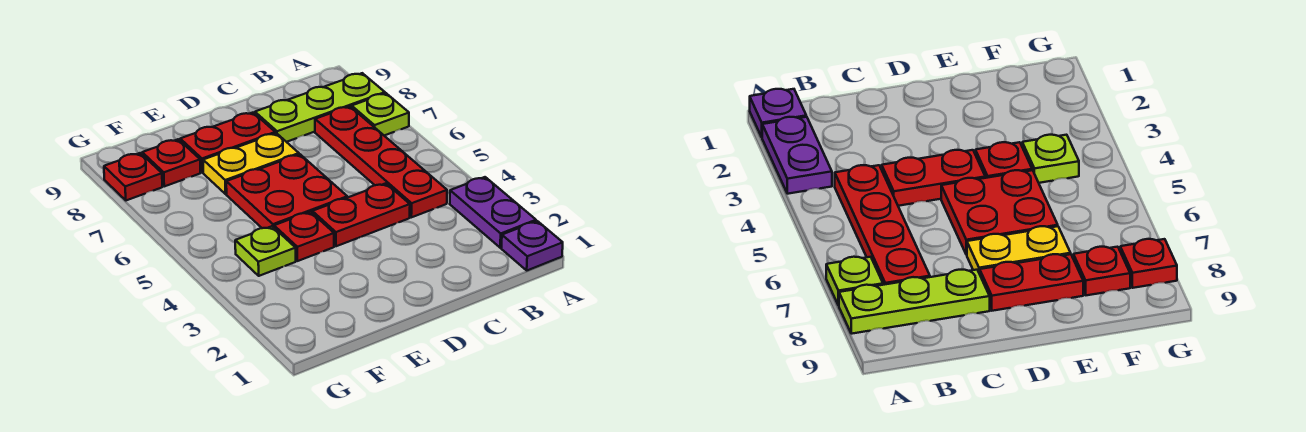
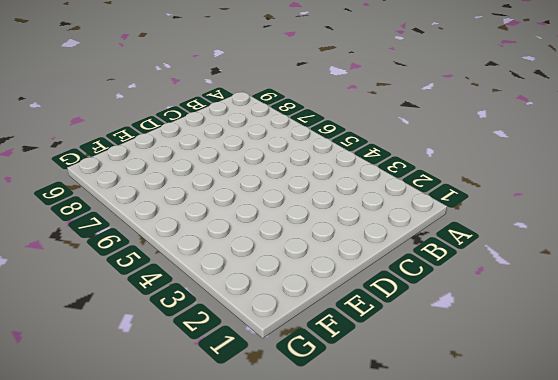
none -> purple plate A1 level 1
none -> purple plate A2:A3 level 1
none -> lime plate A7 level 1

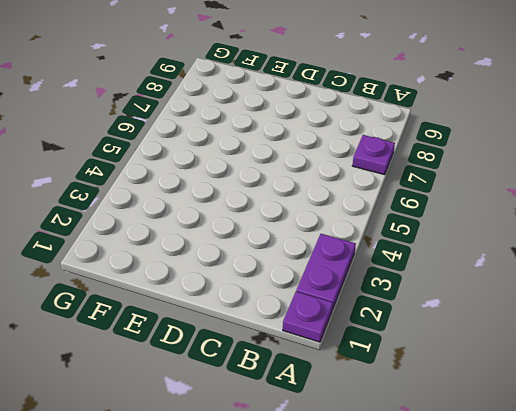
purple plate A7 level 1 -> lime plate A7 level 1
none -> lime plate A8:C8 level 1
none -> red plate B4:B7 level 1
none -> red plate C4:D4 level 1

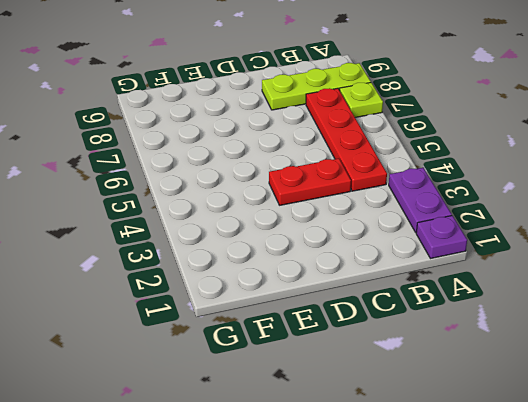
none -> red plate D5:E6 level 1
none -> yellow plate D7:E7 level 1
none -> red plate D8:E8 level 1

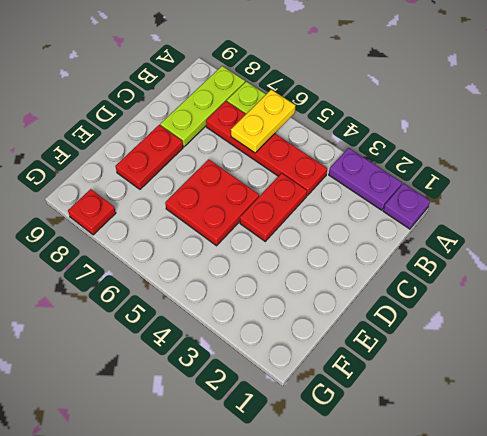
yellow plate A6:B6 level 2 -> yellow plate D7:E7 level 1
none -> red plate E4 level 1
none -> lime plate F4 level 1
none -> red plate F8 level 1

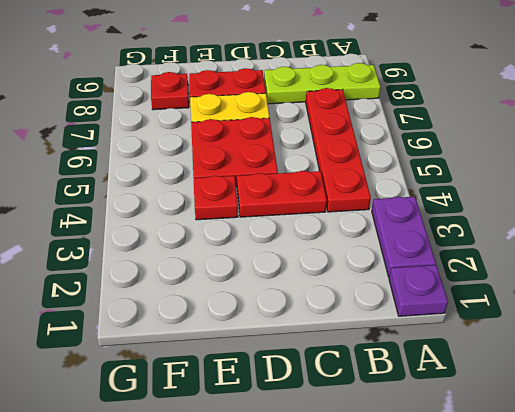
none -> lime plate A7 level 1
none -> lime plate F4 level 1
none -> red plate G8 level 1

